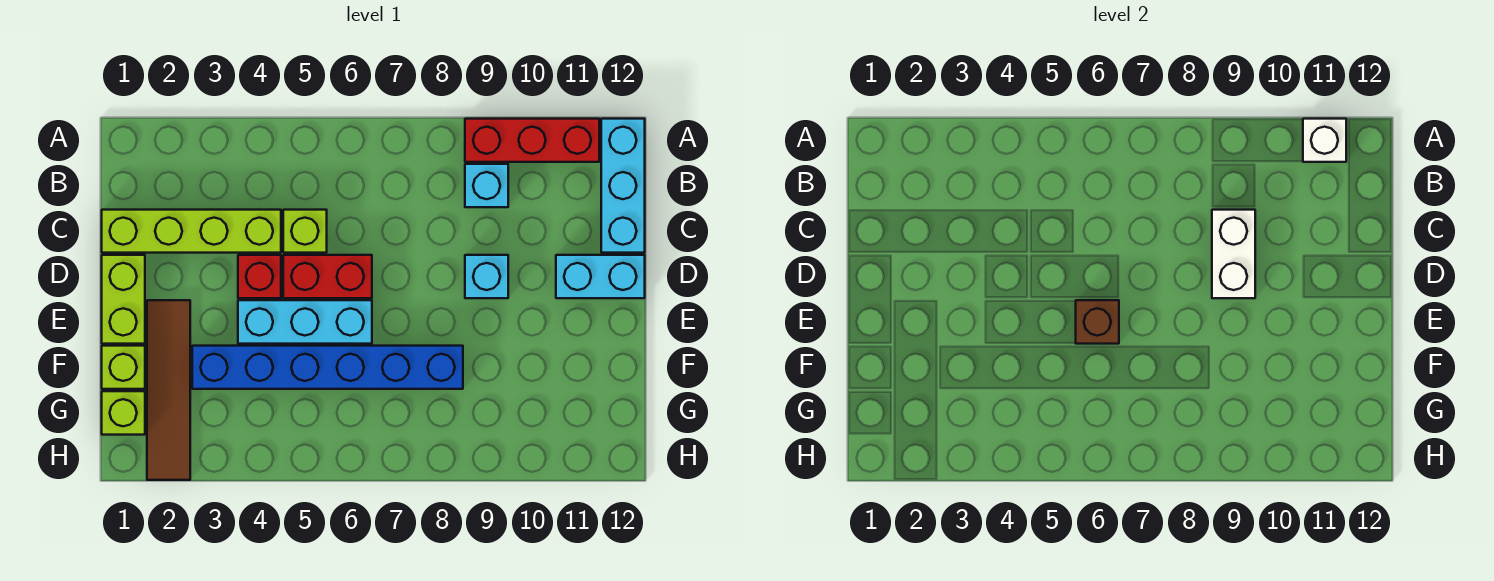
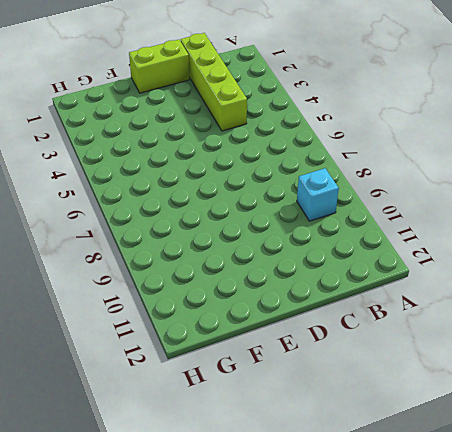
none -> red brick A9:A11 level 1
none -> cyan brick A12:C12 level 1
none -> lime brick C5 level 1

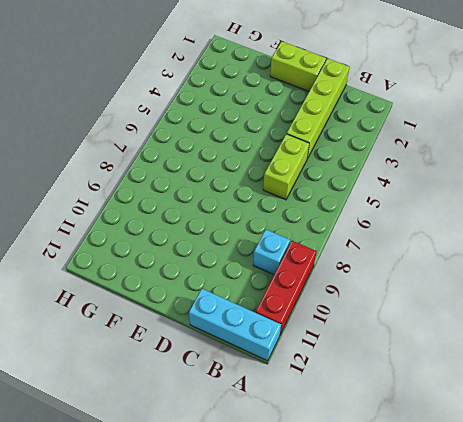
lime brick C5:C6 level 1 -> lime brick C5 level 1
none -> red brick D4 level 1
none -> red brick D5:D6 level 1
none -> cyan brick D9 level 1

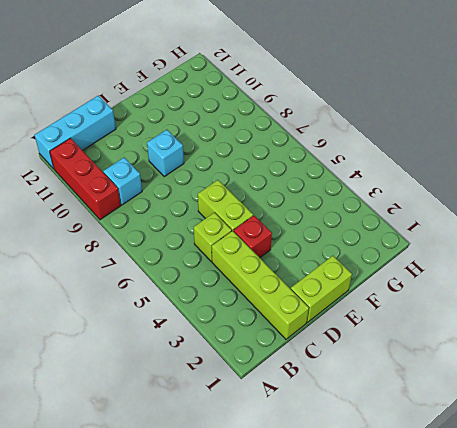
lime brick D5:D6 level 1 -> red brick D5:D6 level 1
none -> cyan brick D11:D12 level 1
none -> brown tile E2:H2 level 1
none -> cyan brick E4:E6 level 1

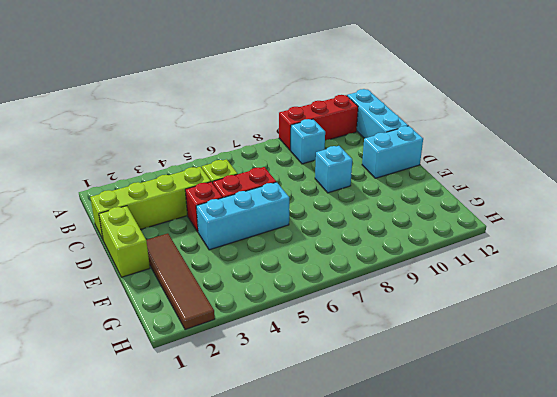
none -> lime brick F1 level 1
none -> blue brick F3:F8 level 1
none -> lime brick G1 level 1

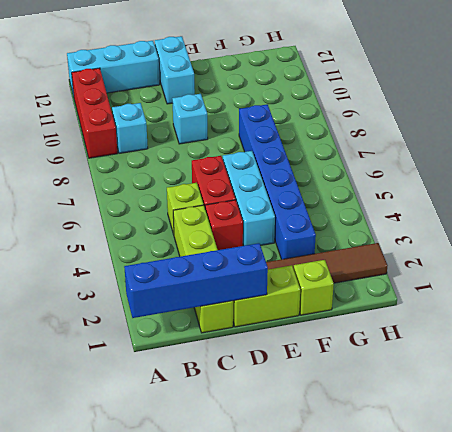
blue brick A1:D1 level 2 -> none
none -> lime brick G1 level 1
none -> white brick A11 level 2
none -> white brick C9:D9 level 2

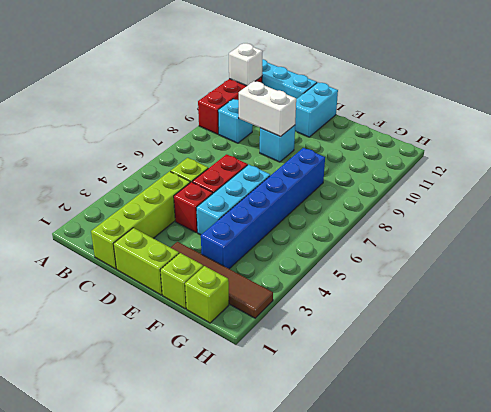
none -> brown brick E6 level 2

